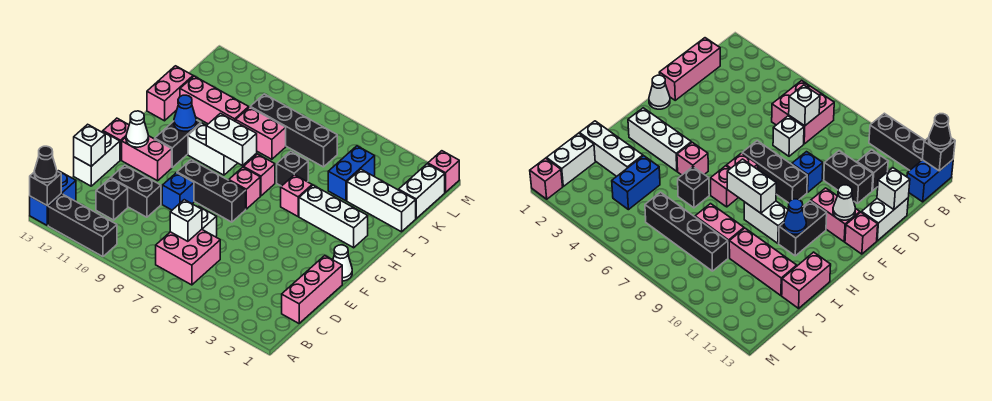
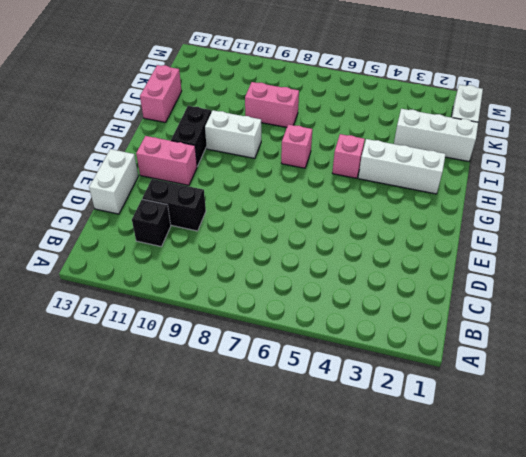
none -> black brick A10:A12 level 1
none -> blue brick A13:B13 level 1
none -> pink brick B6:C7 level 1
none -> pink brick C1:E1 level 1

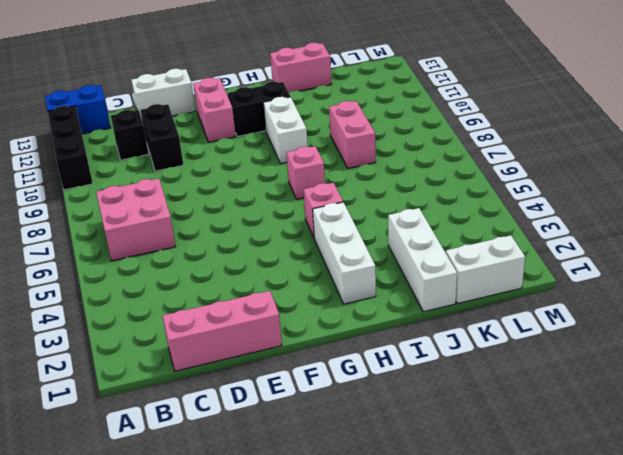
none -> white brick D7 level 1
none -> blue brick E9 level 1
none -> white cone F1 level 1
none -> black brick F7:F9 level 1

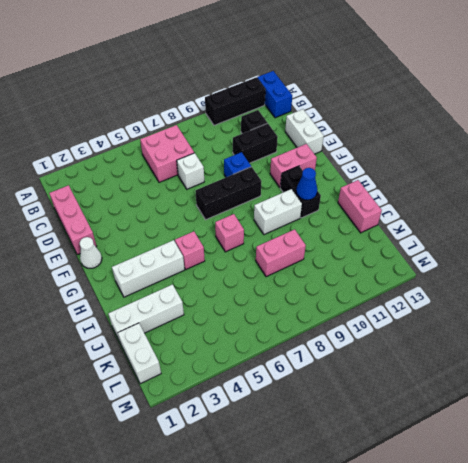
none -> pink brick F13 level 1
none -> pink brick G7 level 1
none -> black brick I6 level 1
none -> blue brick J4:K4 level 1

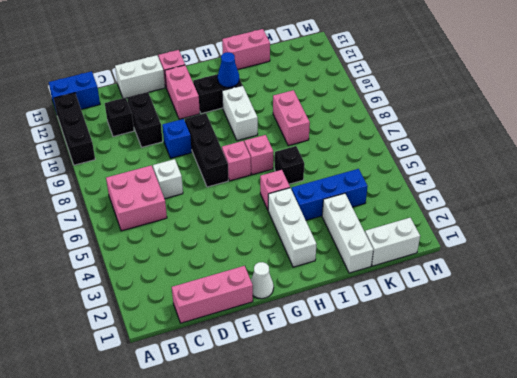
blue brick I4:K4 level 1 -> blue brick J4:K4 level 1
none -> pink brick J10:J12 level 1
none -> black brick K6:K9 level 1
none -> pink brick M1 level 1
none -> black brick A13 level 2

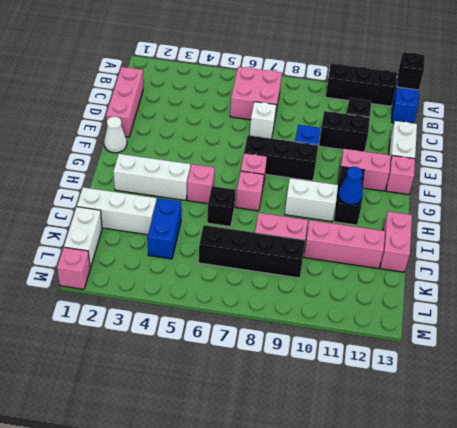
none -> white brick C7 level 2
none -> white brick D13 level 2
none -> white cone F12 level 2
none -> white brick H8:H9 level 2

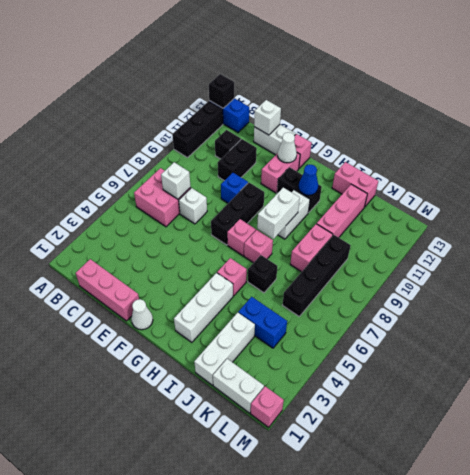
none -> black cone A13 level 3

